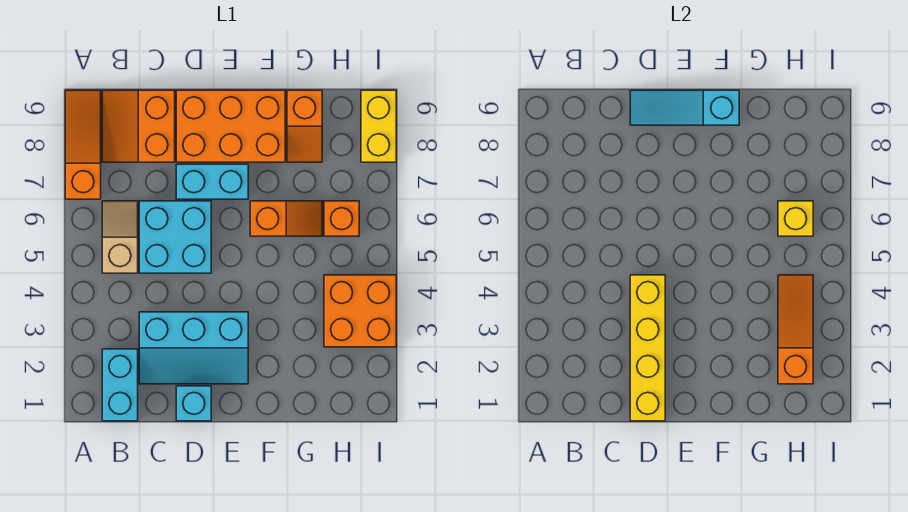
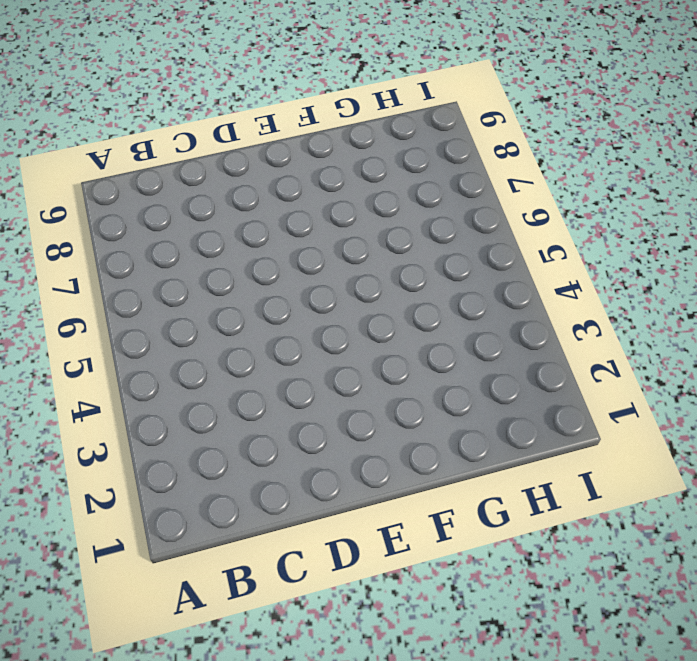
none -> orange slope A7:A9 level 1 top 7
none -> cyan brick B1:B2 level 1
none -> tan slope B5:B6 level 1 top 5

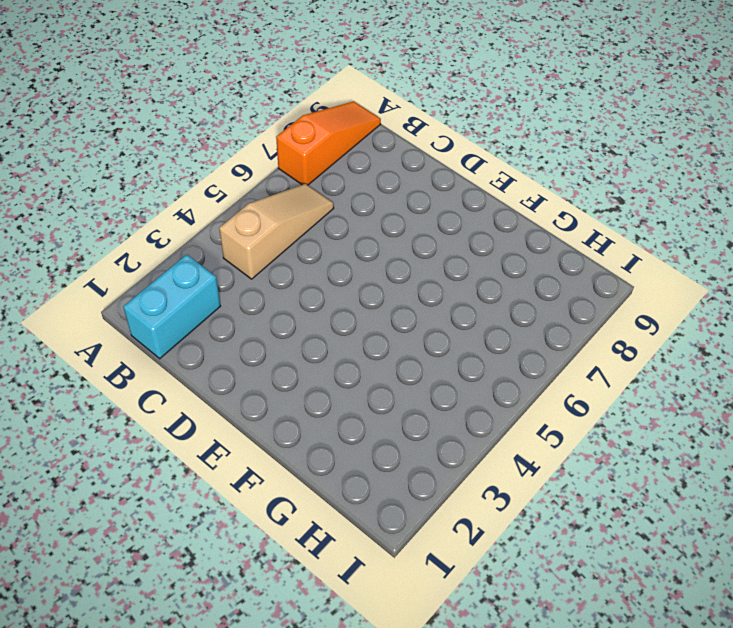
tan slope B4:B6 level 1 top 4 -> tan slope B5:B6 level 1 top 5
none -> orange slope B8:C9 level 1 top C
none -> cyan slope C2:E3 level 1 top 3
none -> cyan brick C5:D6 level 1

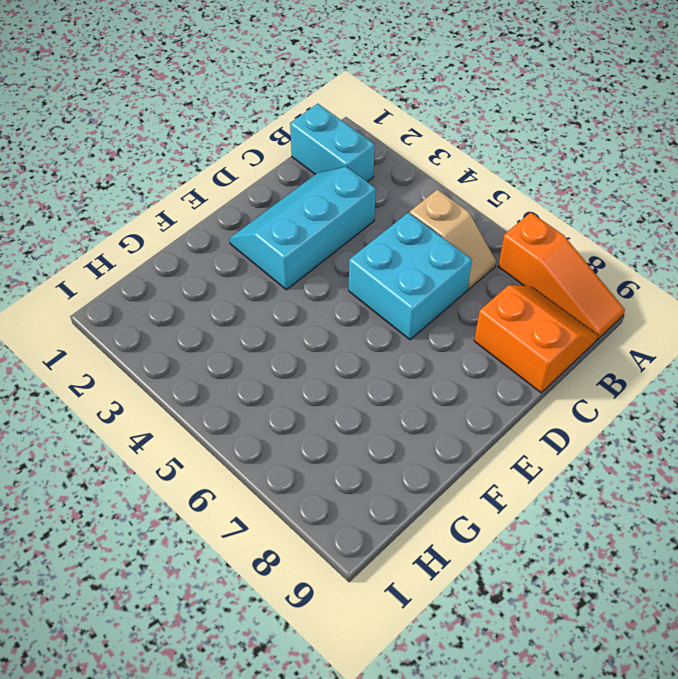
none -> cyan brick D1 level 1
none -> cyan brick D7:E7 level 1
none -> orange brick D8:F9 level 1

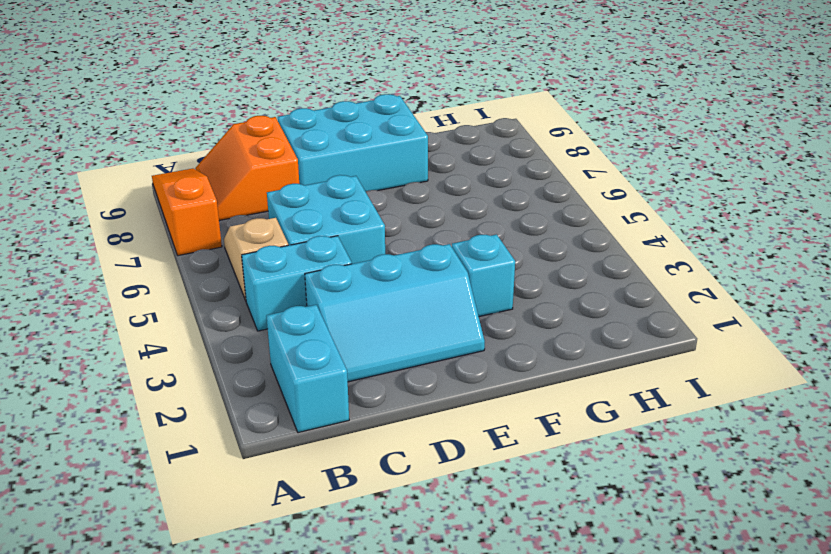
cyan brick B4:C4 level 1 -> cyan brick D7:E7 level 1
cyan brick D8:F9 level 1 -> orange brick D8:F9 level 1
cyan brick F3 level 1 -> cyan brick D1 level 1
none -> orange slope F6:G6 level 1 top F
none -> orange slope G8:G9 level 1 top 9
none -> orange brick H3:I4 level 1

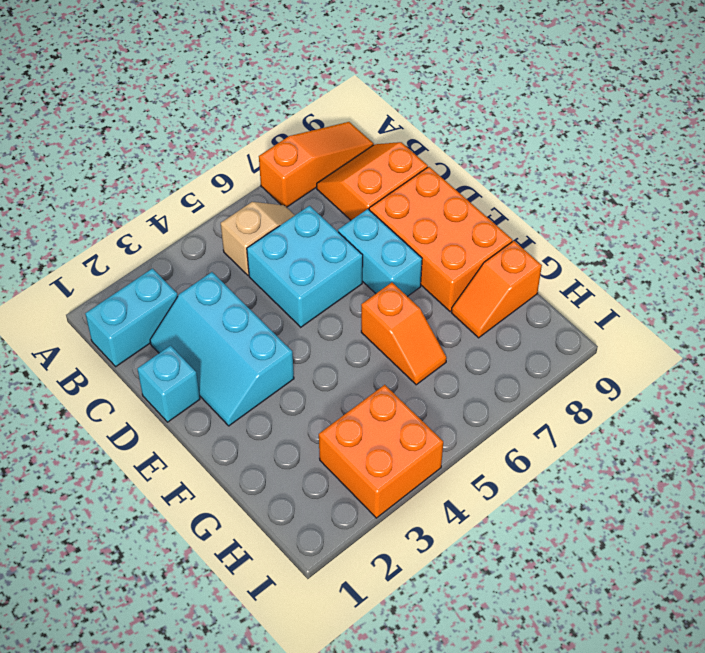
none -> orange brick H6 level 1
none -> yellow brick I8:I9 level 1
none -> yellow brick D1:D4 level 2

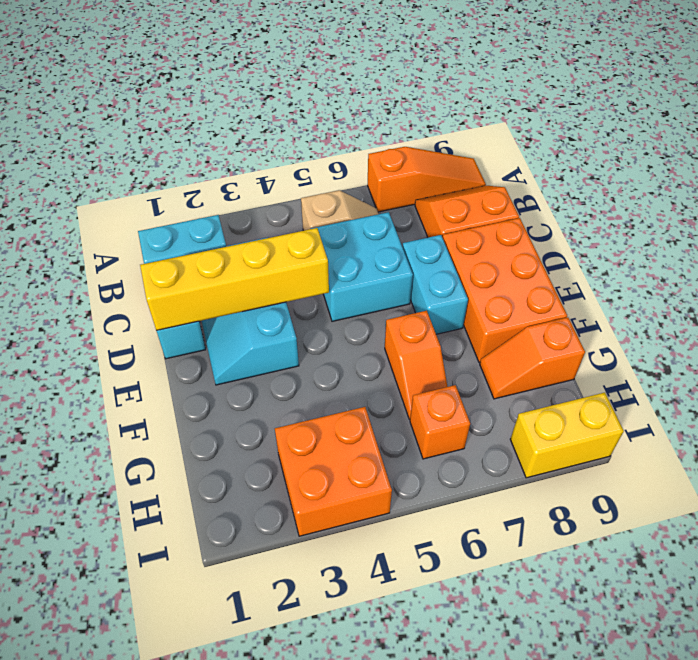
none -> cyan slope D9:F9 level 2 top F
none -> orange slope H2:H4 level 2 top 2
none -> yellow brick H6 level 2

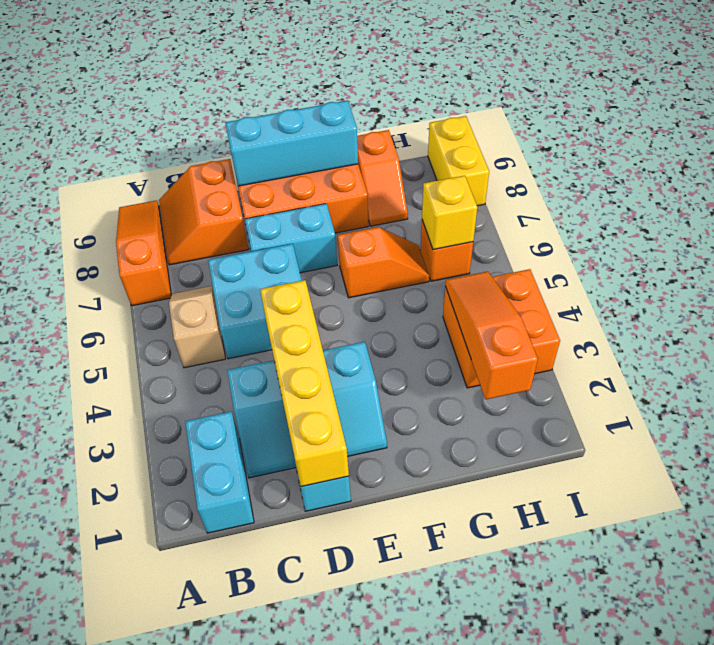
cyan brick D9:F9 level 2 -> cyan slope D9:F9 level 2 top F

